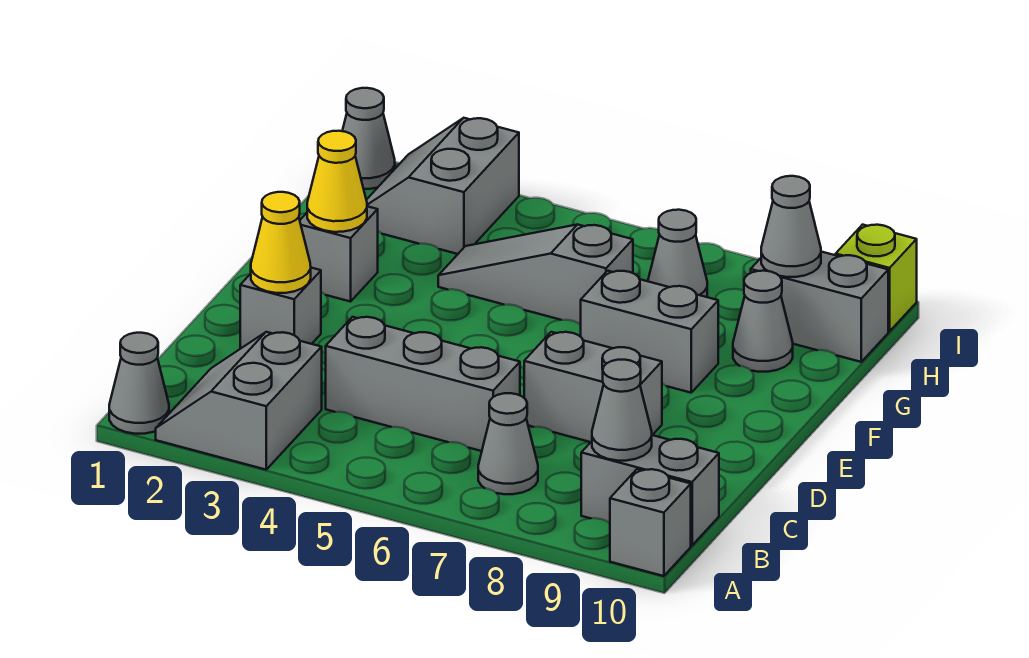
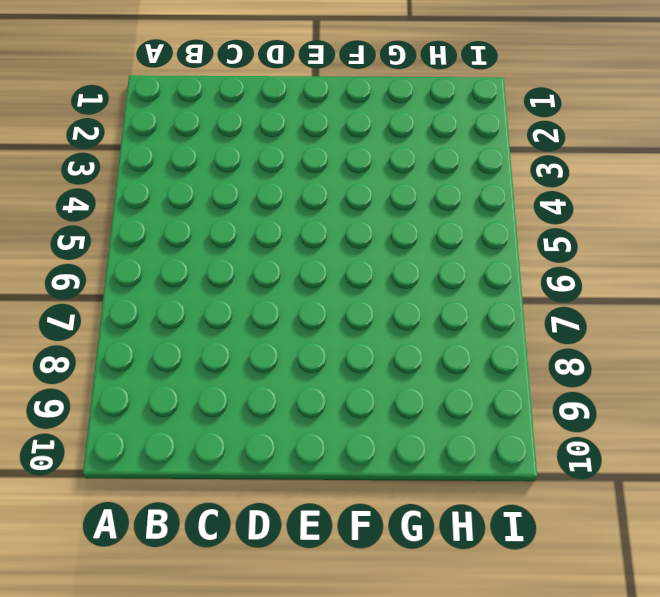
none -> grey cone A1 level 1
none -> grey slope A2:B3 level 1 top 3
none -> grey brick A10 level 1

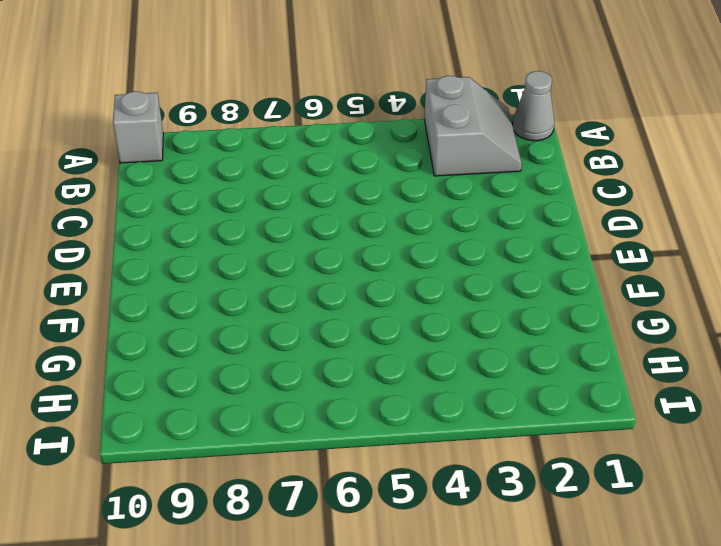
none -> grey cone B7 level 1
none -> grey brick B9:B10 level 1
none -> grey brick C4:C6 level 1

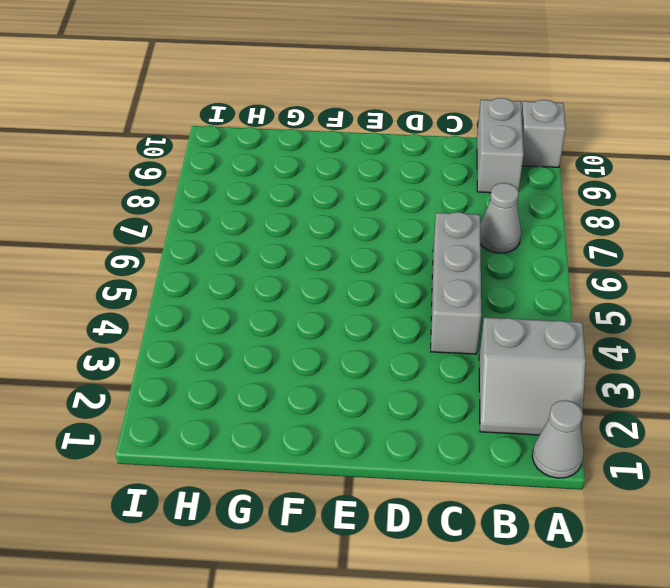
none -> grey brick D2 level 1
none -> grey brick D7:D8 level 1
none -> grey brick F2 level 1

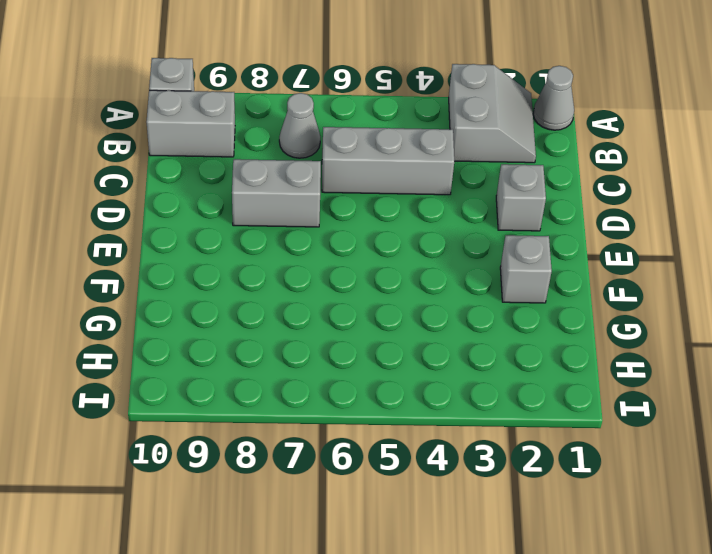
none -> grey brick F7:F8 level 1
none -> grey slope G4:G6 level 1 top 6
none -> grey cone G9 level 1

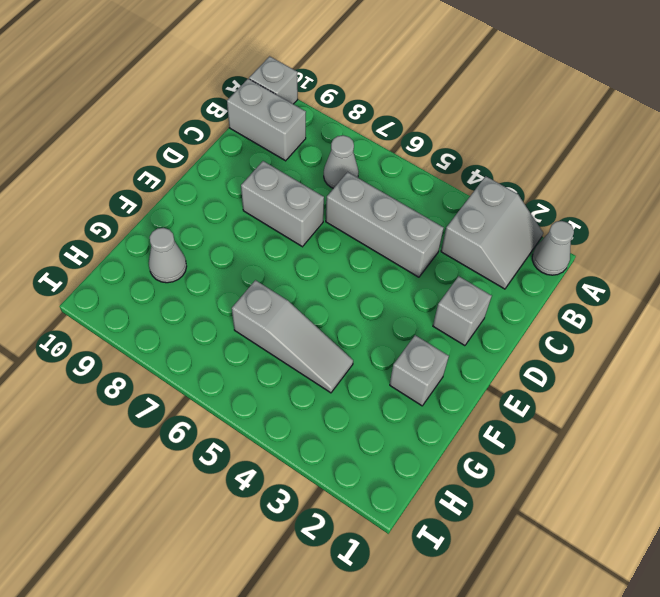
none -> grey brick F7:F8 level 1
none -> grey slope H2:I3 level 1 top 3
none -> grey cone H7 level 1

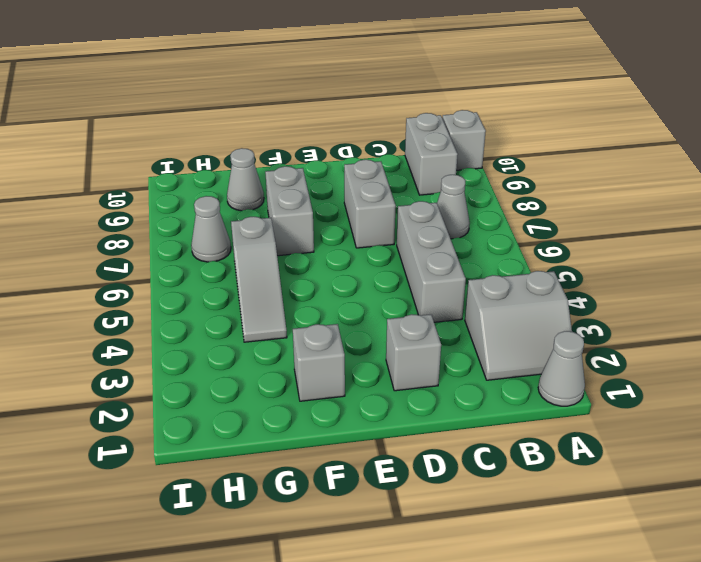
none -> grey slope H2:I3 level 1 top 3
none -> grey brick H9:H10 level 1
none -> grey cone I1 level 1

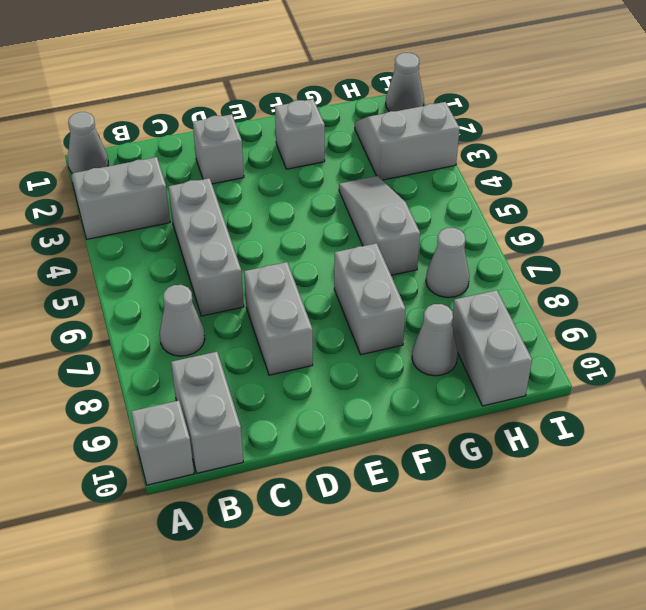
none -> lime brick I10 level 1
none -> grey cone B9 level 2
none -> yellow cone D2 level 2

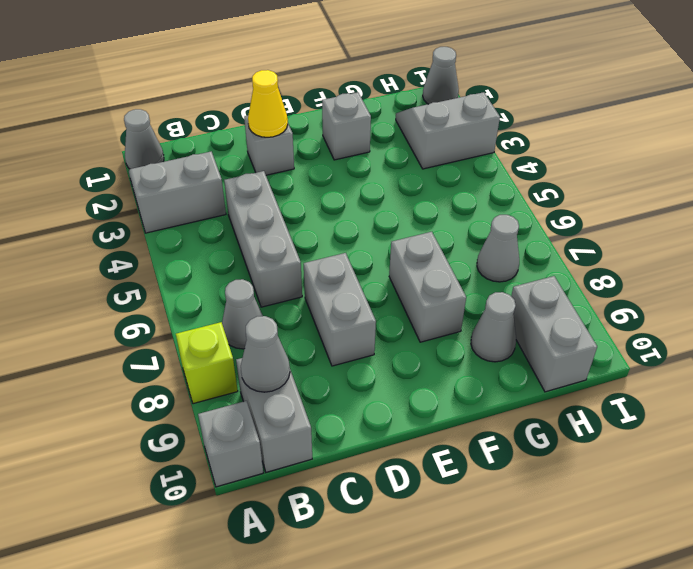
lime brick A8 level 1 -> lime brick I10 level 1
none -> grey slope G4:G6 level 1 top 6
none -> yellow cone F2 level 2
none -> grey cone H9 level 2

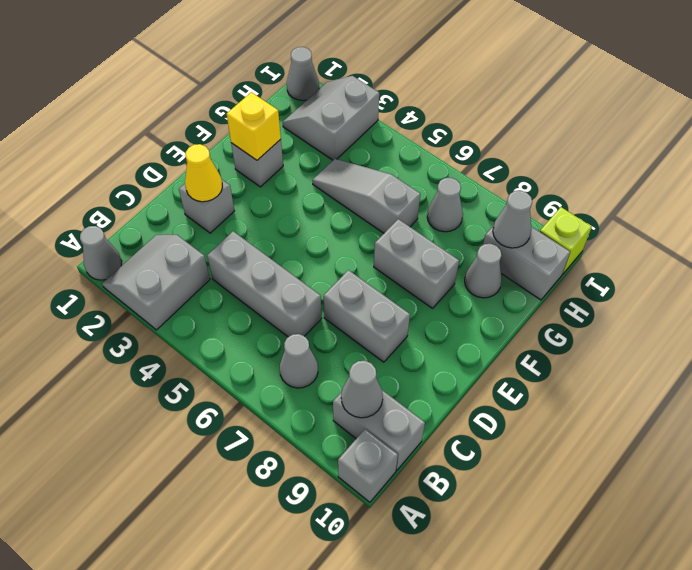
yellow brick F2 level 2 -> yellow cone F2 level 2

